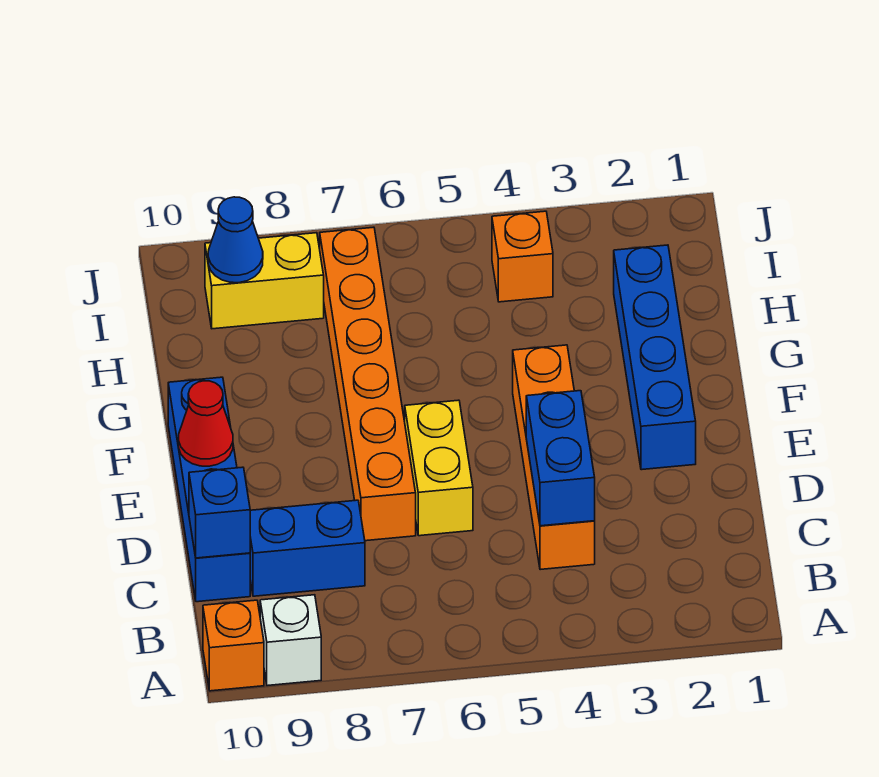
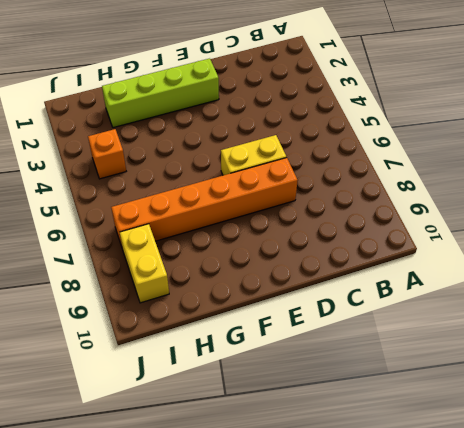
lime brick E2:H2 level 1 -> blue brick E2:H2 level 1
none -> white brick A9 level 1
none -> orange brick A10 level 1
none -> orange brick C4:F4 level 1

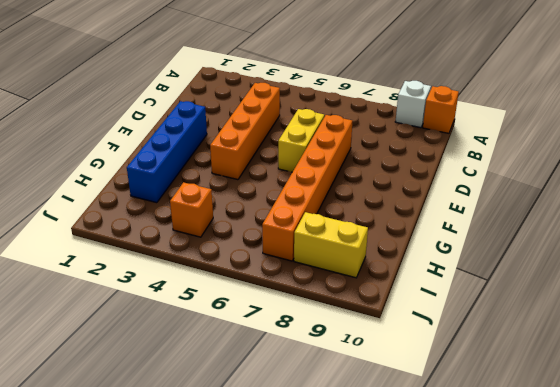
none -> blue brick C8:C9 level 1
none -> blue brick C10:F10 level 1
none -> blue brick C4:D4 level 2

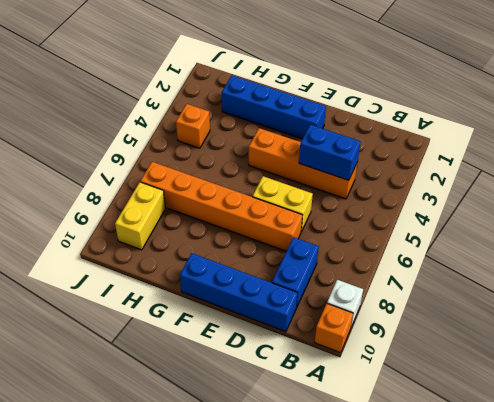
none -> blue brick C10 level 2
none -> red cone E10 level 2
none -> blue cone I9 level 2

